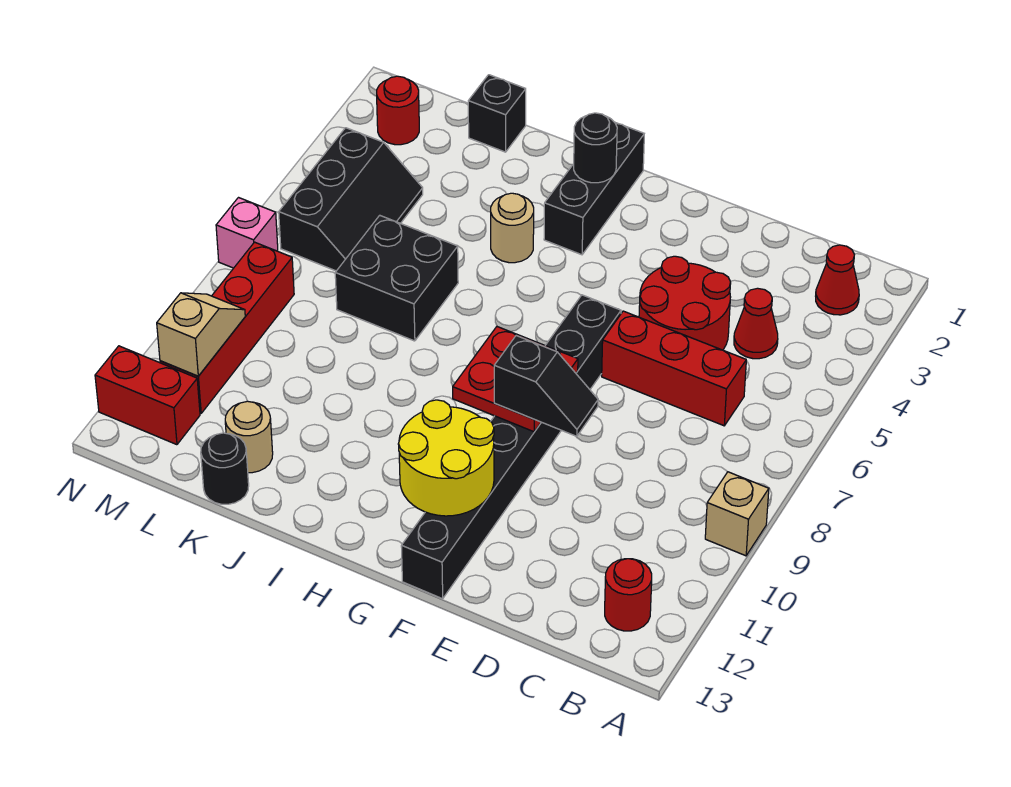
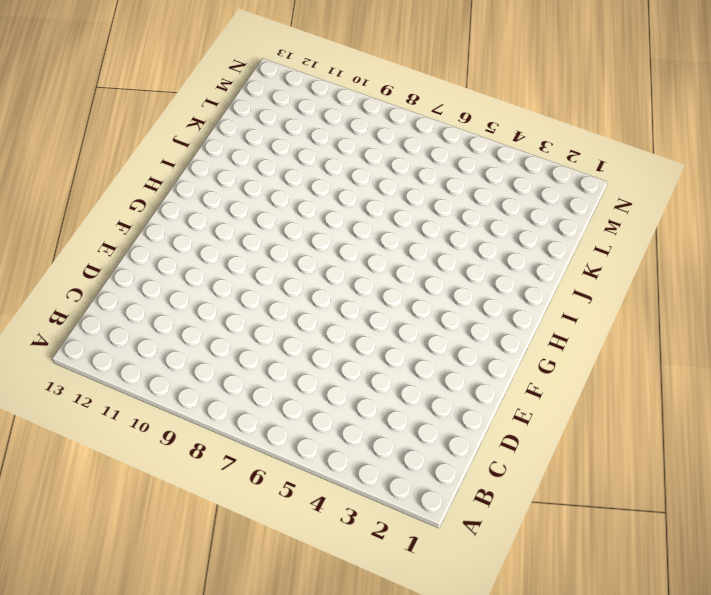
none -> tan brick A9 level 1
none -> red cone B2 level 1
none -> red round brick B12 level 1

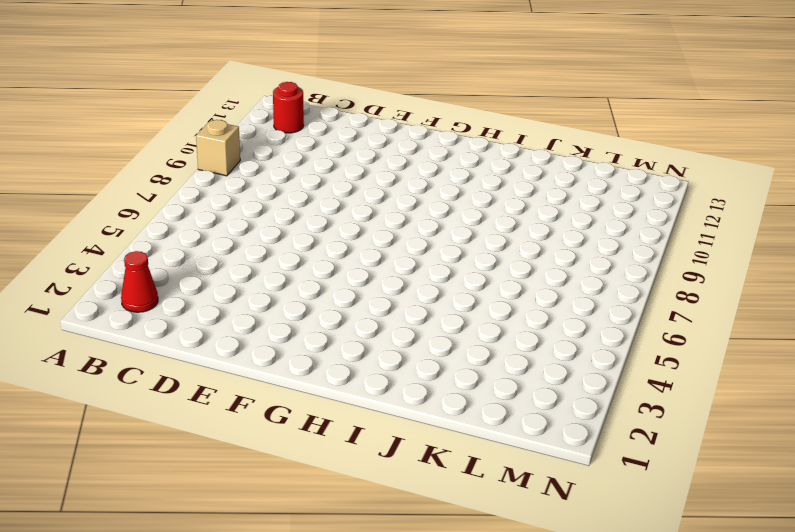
none -> red cone C4 level 1
none -> red brick C6:E6 level 1
none -> red round brick D4:E5 level 1

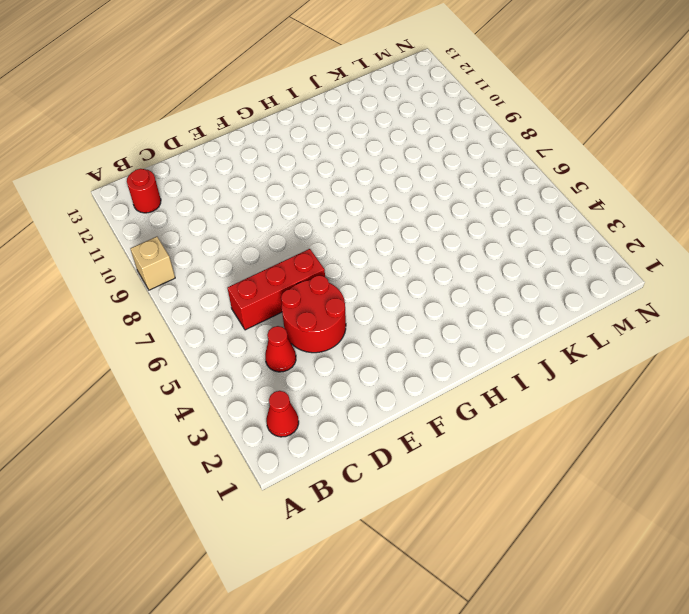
none -> black brick F6:F13 level 1
none -> black brick H1:H3 level 1
none -> tan round brick I4 level 1

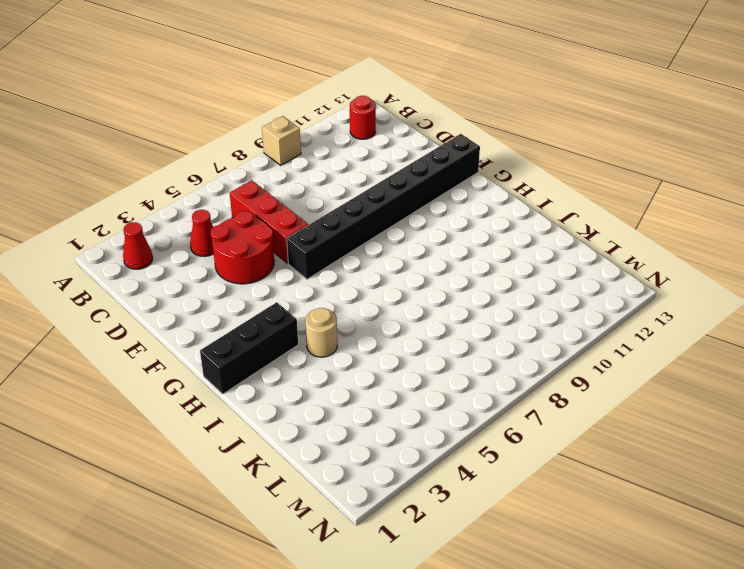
none -> black brick J6:K7 level 1
none -> black brick K1 level 1
none -> tan round brick K12 level 1

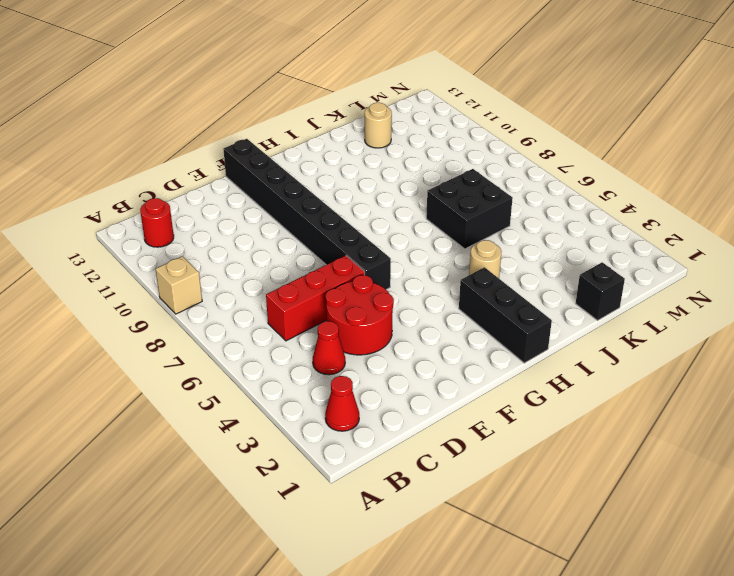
none -> black round brick K13 level 1
none -> black slope L4:M6 level 1 top M
none -> red round brick M2 level 1

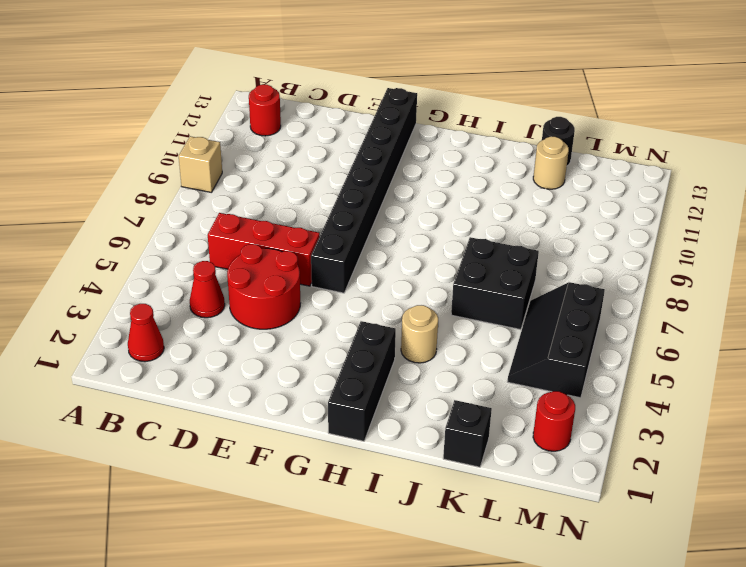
none -> red brick M8:M11 level 1
none -> red brick M12:N12 level 1
none -> pink brick N7 level 1

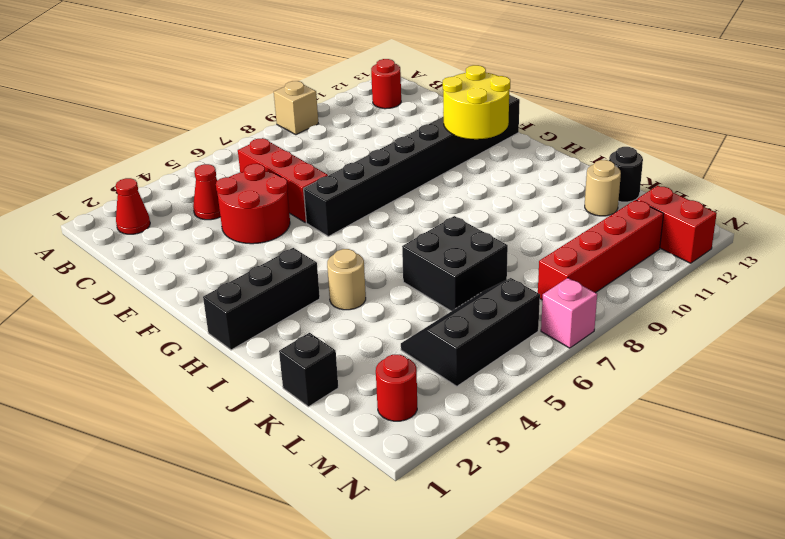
none -> red plate F8:G9 level 2
none -> black round brick H2 level 2
none -> tan slope M10:M11 level 2 top 11

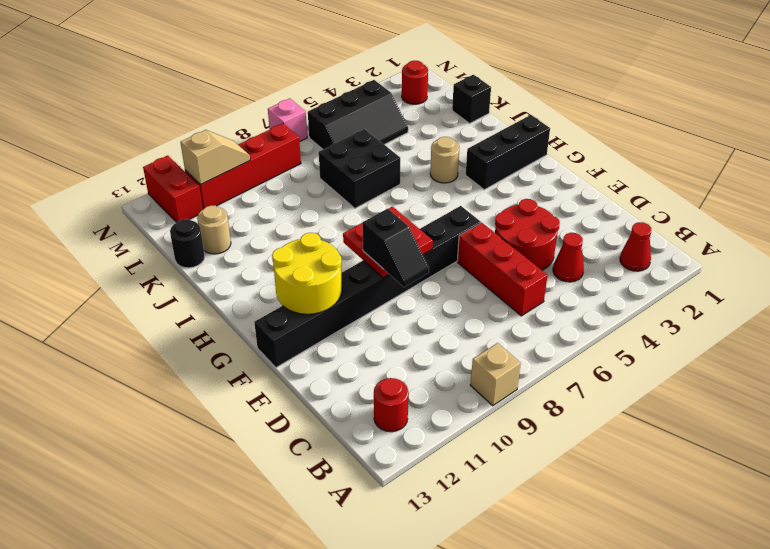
none -> black round brick H2 level 2

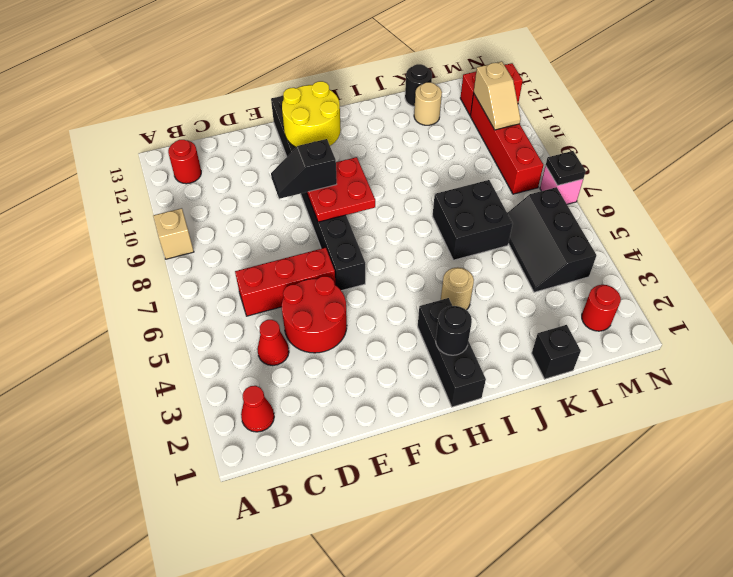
black plate N7 level 2 -> none

